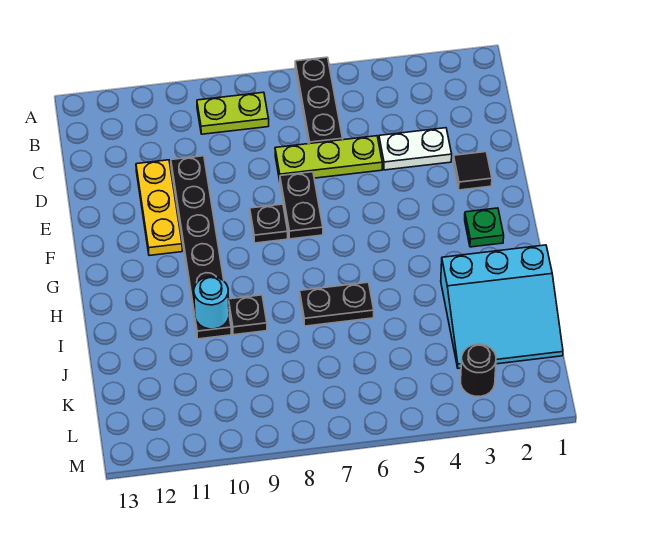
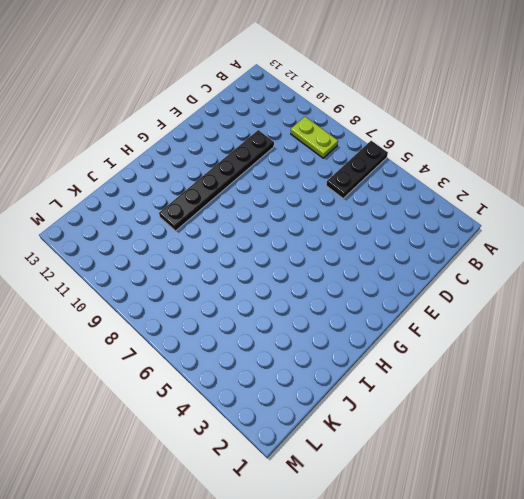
none -> white plate D3:D4 level 1
none -> lime plate D5:D7 level 1
none -> yellow plate D11:F11 level 1

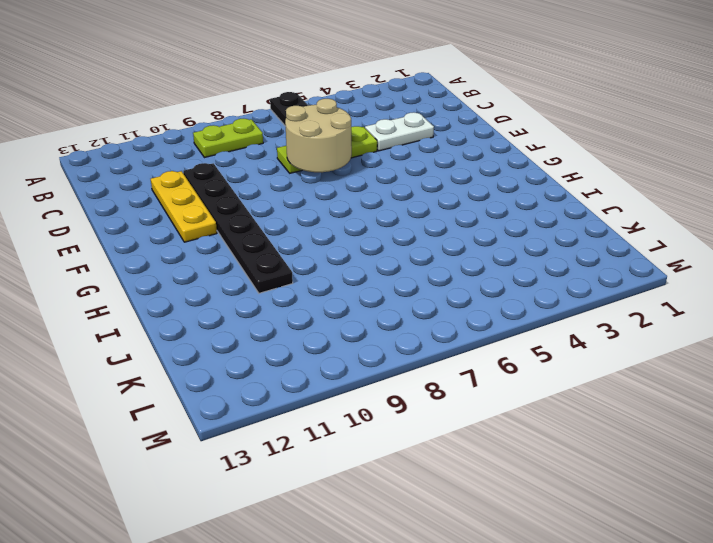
tan round brick D6:E7 level 2 -> none
none -> black tile E2 level 1
none -> black plate E7:F7 level 1
none -> black plate F8 level 1

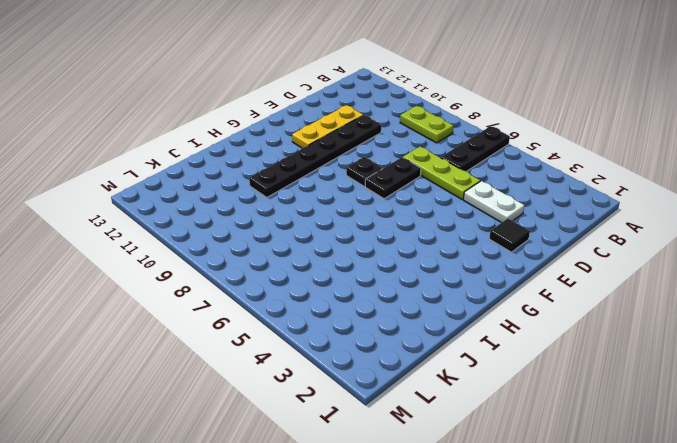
none -> green plate G2 level 1
none -> cyan slope I1:K3 level 1 top I
none -> black plate I6:I7 level 1

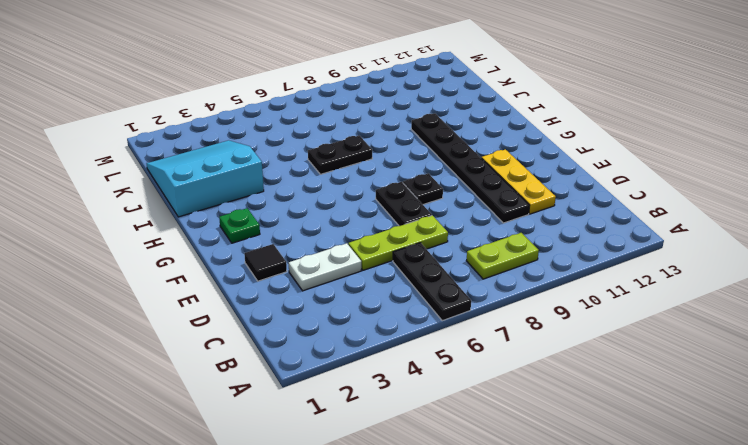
none -> black plate I9 level 1
none -> black round brick L3 level 1
none -> cyan round brick I10 level 2

